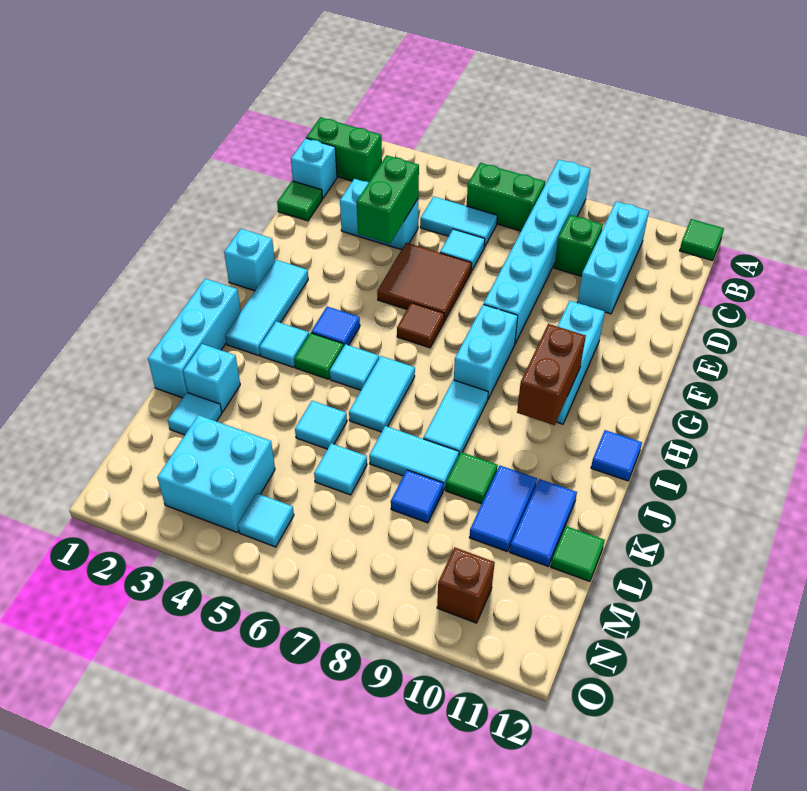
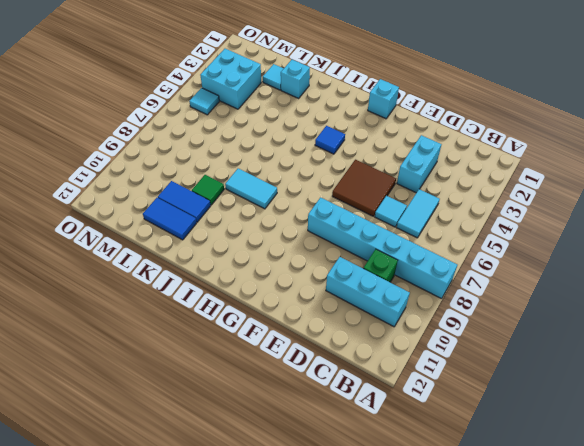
none -> green tile A12 level 1
none -> green brick B1:B2 level 1
none -> green brick B6:B7 level 1
none -> cyan brick C1 level 1

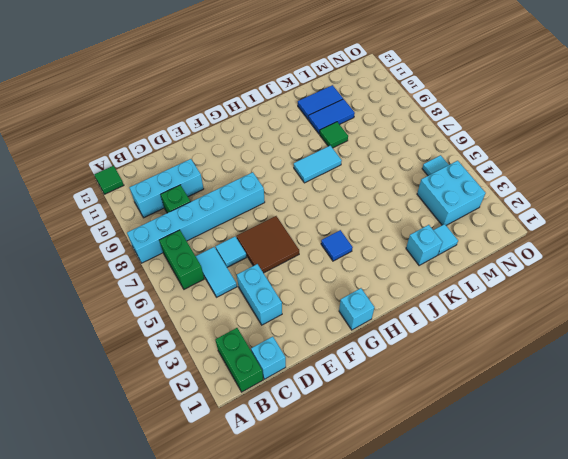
none -> green tile D1 level 1
none -> cyan brick F10:H10 level 1
none -> cyan tile G2:I2 level 1
none -> brown tile G6 level 1

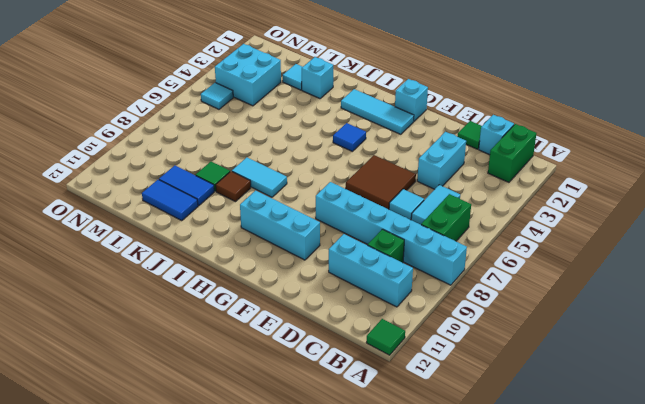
brown tile J9 level 1 -> brown tile G6 level 1
none -> cyan brick G8:H8 level 1
none -> cyan brick I1:K1 level 1
none -> cyan tile I3 level 1
none -> green tile I4 level 1

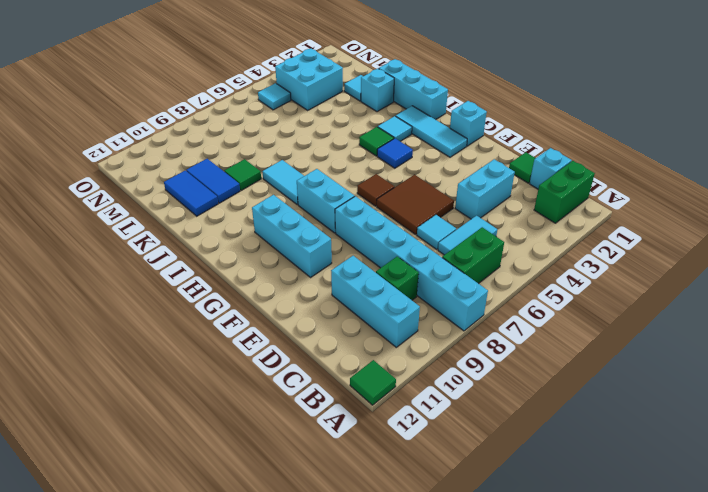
none -> cyan tile I5 level 1
none -> cyan tile I6:J6 level 1
none -> blue tile I12 level 1
none -> cyan tile K5 level 1

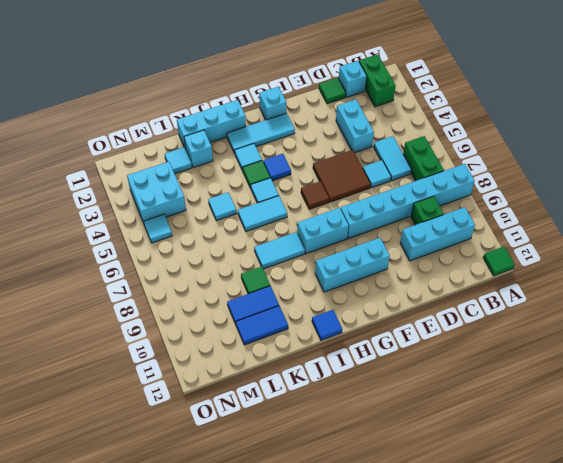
none -> cyan tile K7:K8 level 1
none -> cyan tile L6 level 1
none -> blue tile L8 level 1
none -> green tile L12 level 1

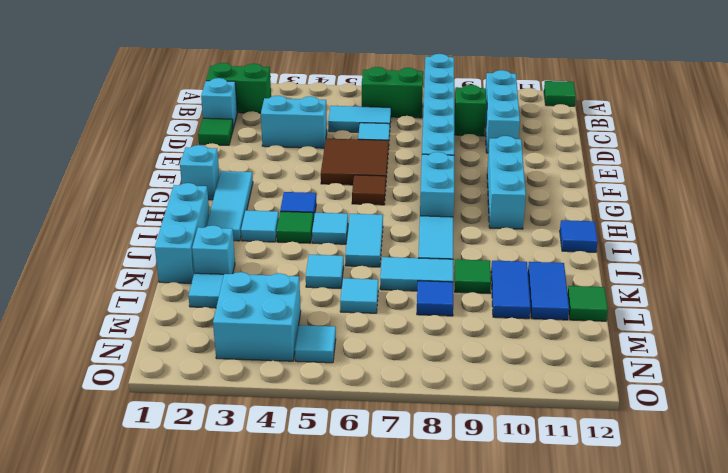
none -> brown brick N10 level 1
none -> green brick D4:E4 level 2
none -> brown brick H10:I10 level 2

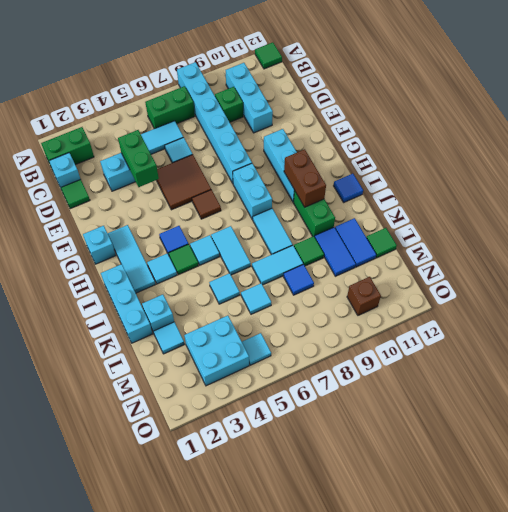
green brick I10:J10 level 1 -> none

